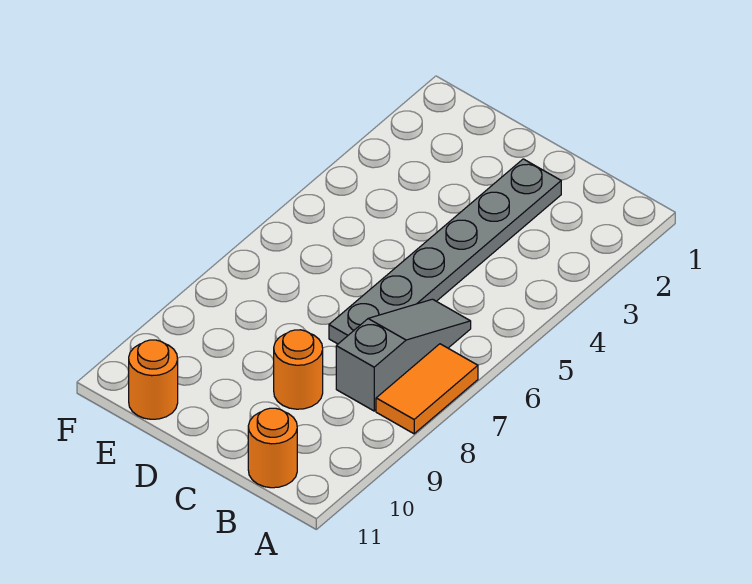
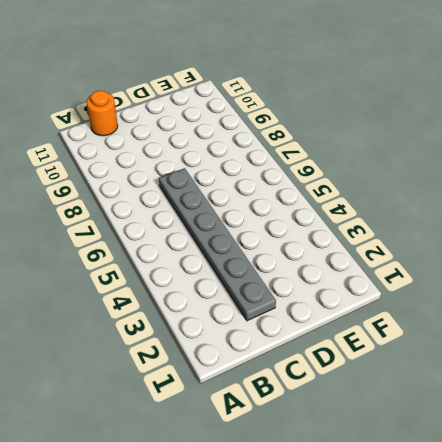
none -> orange tile A7:A8 level 1
none -> grey slope B6:B8 level 1 top 8

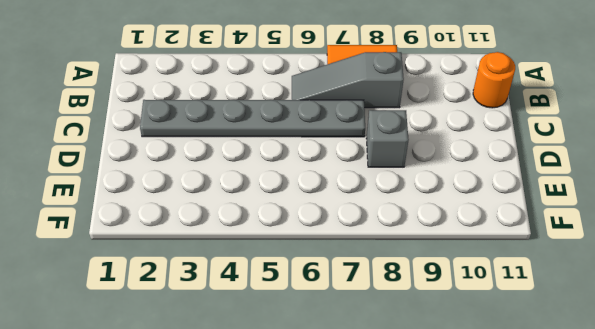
grey brick D8 level 1 -> none
none -> orange round brick C9 level 1
none -> orange round brick E11 level 1

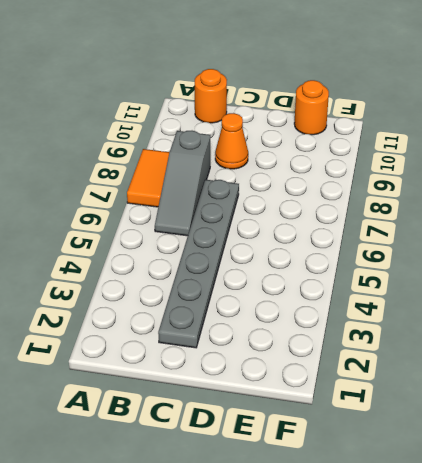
orange cone C9 level 1 -> orange round brick C9 level 1

